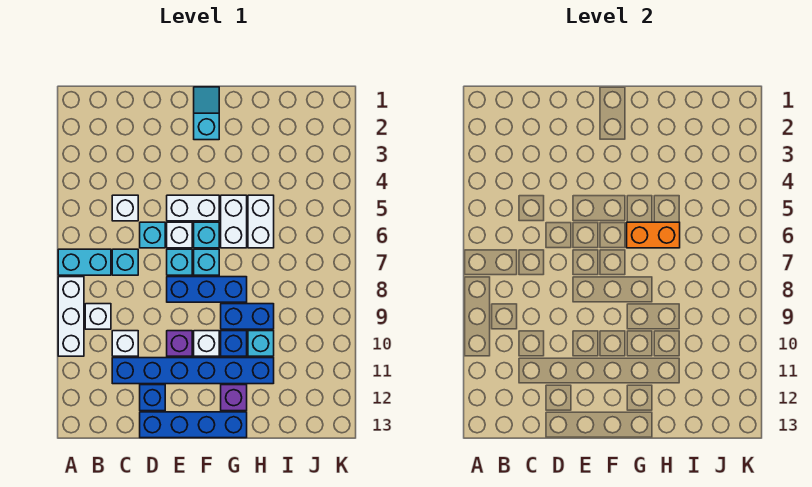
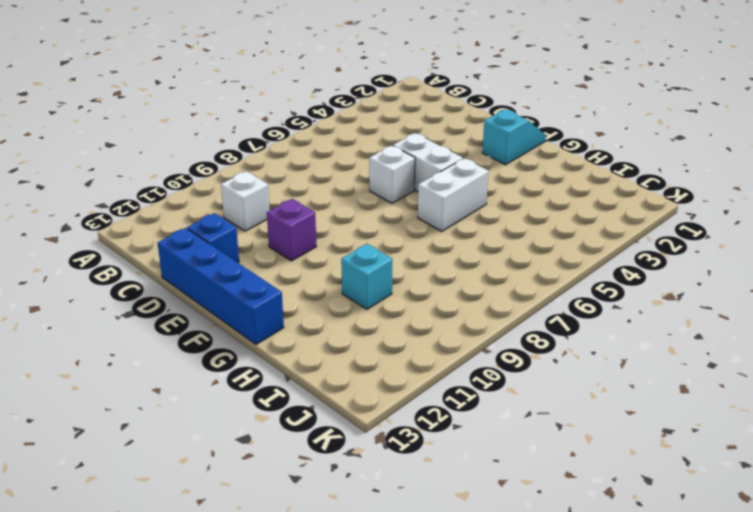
none -> cyan brick A7:B7 level 1
none -> white brick A8:A10 level 1
none -> white brick B9 level 1

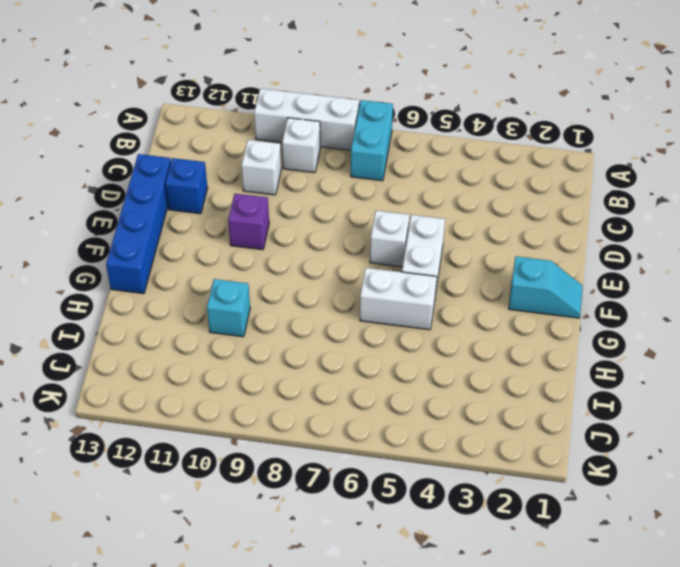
none -> white brick C5 level 1
none -> cyan brick C7 level 1
none -> blue brick C11:H11 level 1

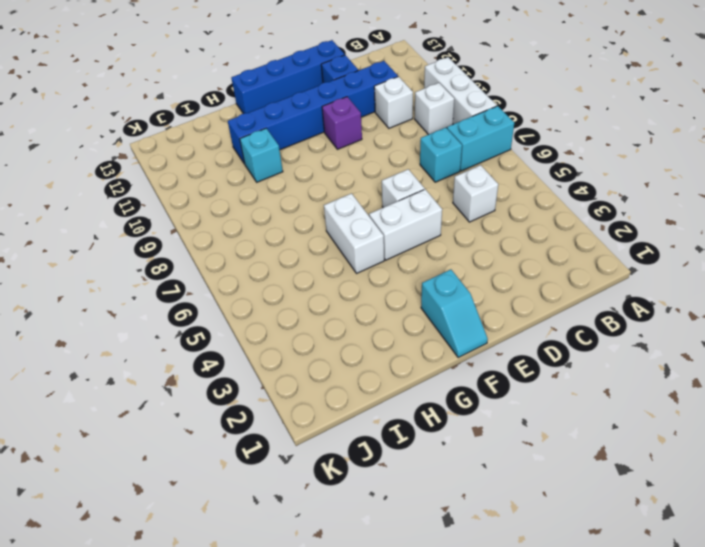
none -> cyan brick D6 level 1
none -> cyan brick E7 level 1
none -> blue brick E8:G8 level 1

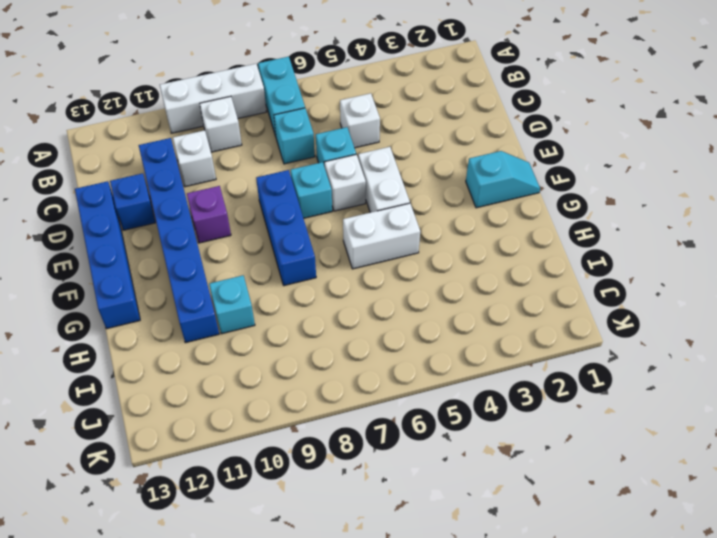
none -> cyan brick F6 level 1
none -> cyan brick F7 level 1
none -> white brick F10 level 1

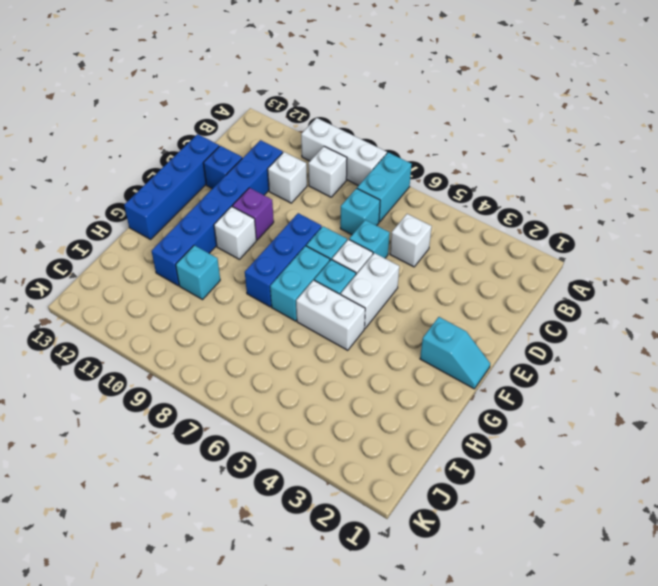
cyan brick F7:G7 level 1 -> cyan brick F7 level 1
none -> blue brick G9:H9 level 1
none -> blue brick G10 level 1
none -> purple brick G12 level 1

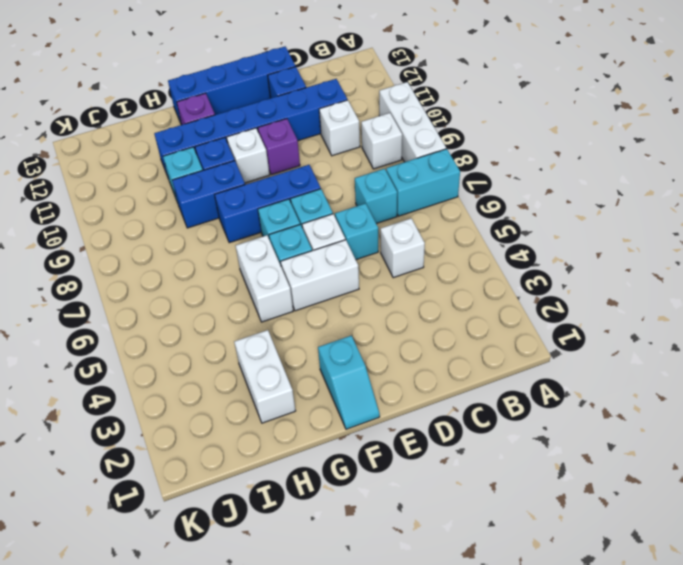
white brick H2:H3 level 1 -> white brick H5:H6 level 1
none -> orange brick G6:H6 level 2

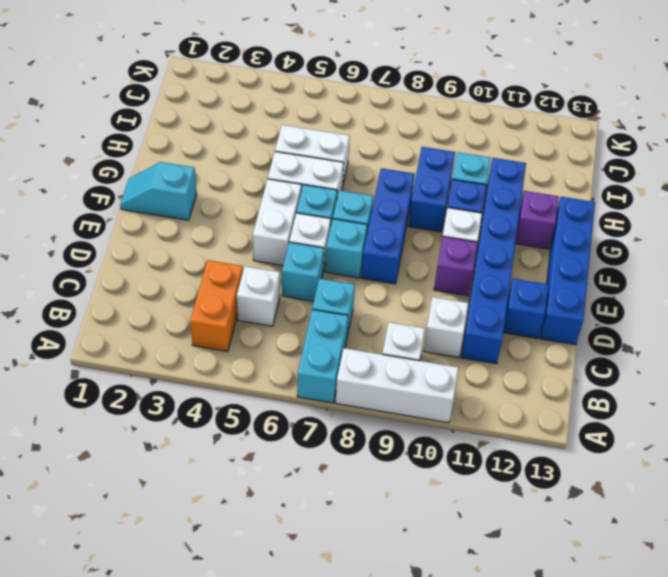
orange brick B4:C4 level 1 -> orange brick G6:H6 level 2

